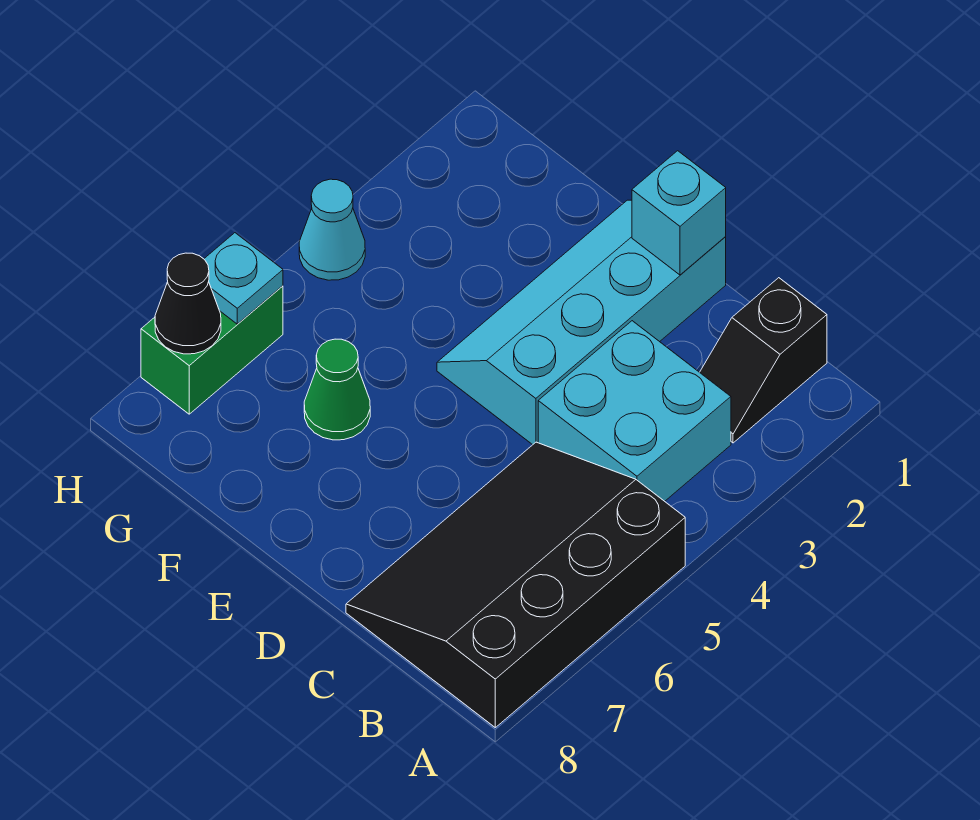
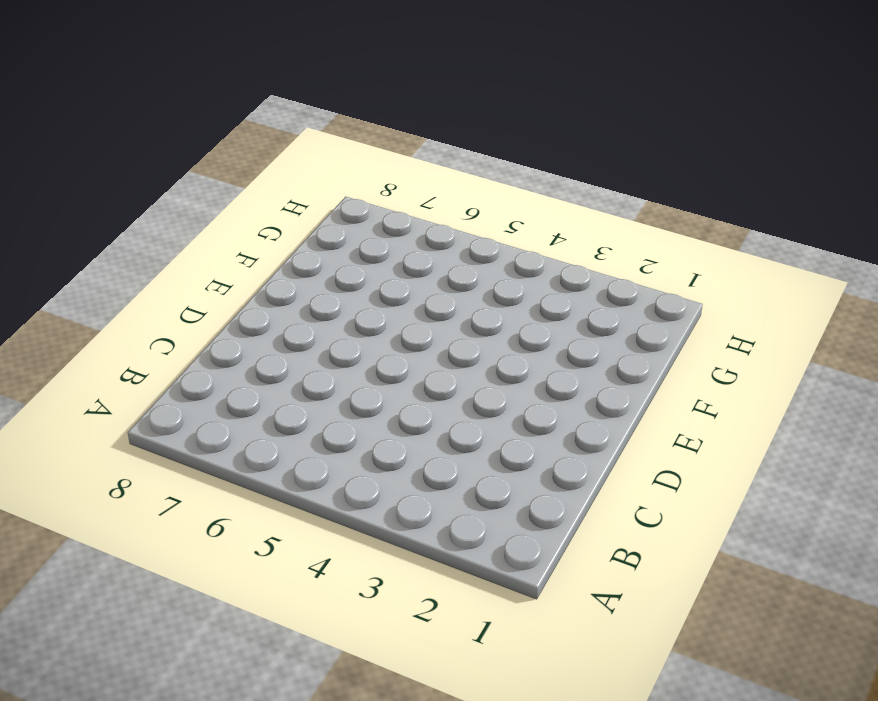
none -> black slope A5:C8 level 1 top A
none -> black slope B1:B2 level 1 top 1

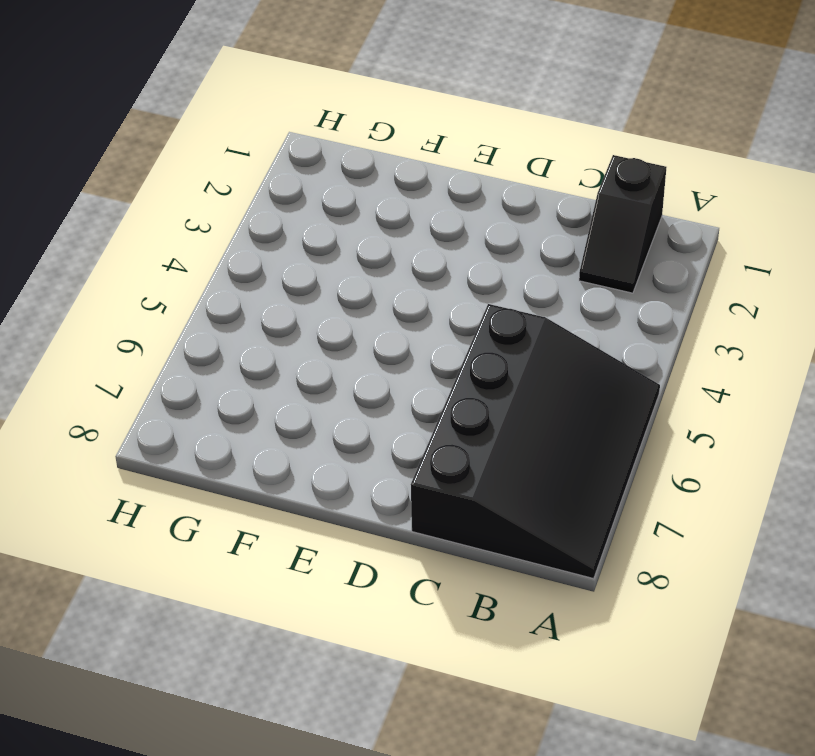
black slope A5:C8 level 1 top C -> black slope A5:C8 level 1 top A
none -> cyan brick B3:C4 level 1
none -> cyan slope D1:E4 level 1 top D

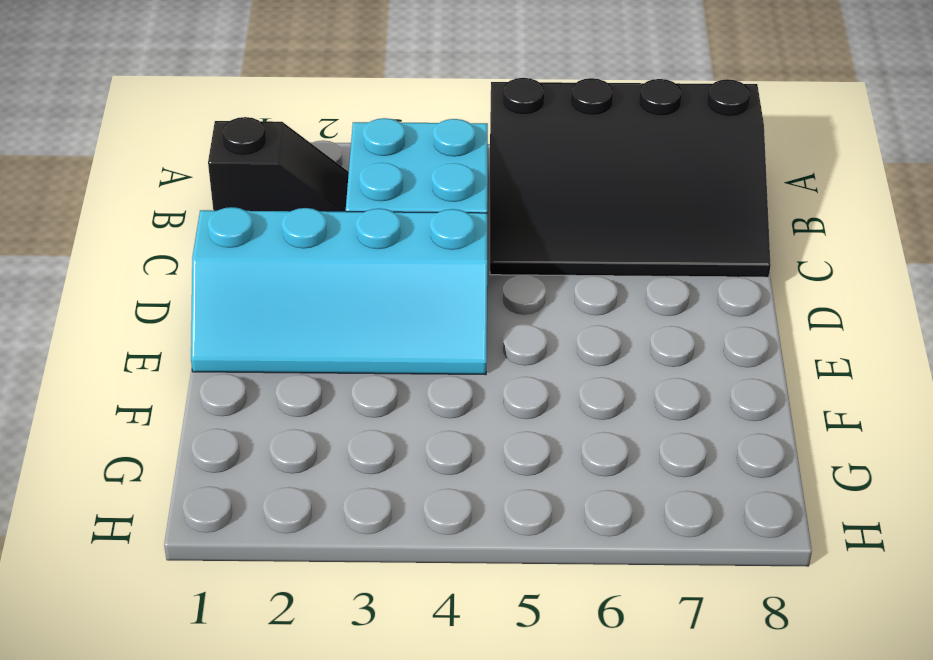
none -> green cone F6 level 1
none -> cyan cone H4 level 1

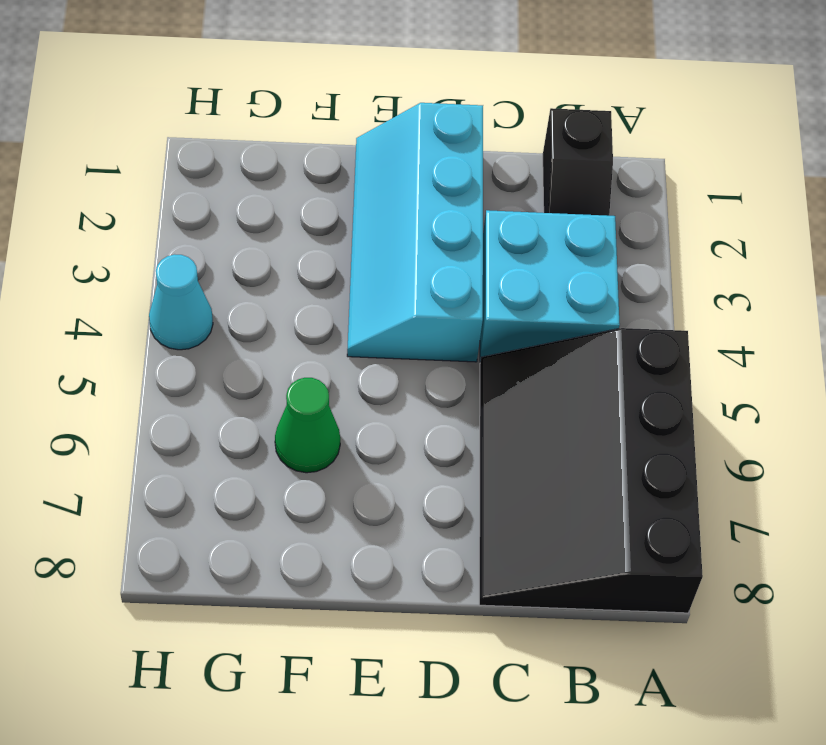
none -> green brick H6:H7 level 1
none -> cyan brick D1 level 2

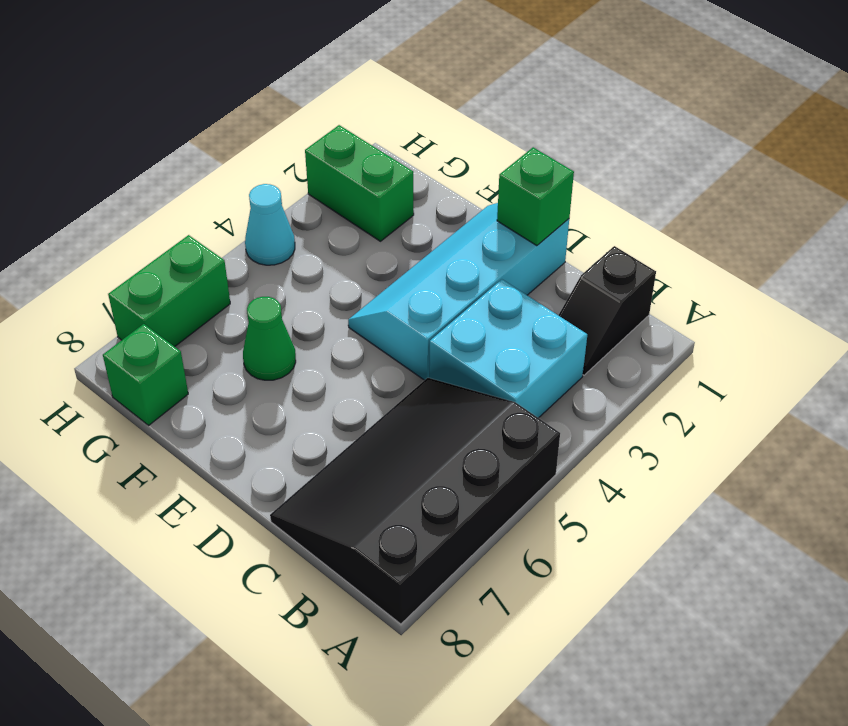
green brick D1 level 2 -> cyan brick D1 level 2
green brick G2:H2 level 1 -> none
green brick G8 level 1 -> none
none -> cyan plate H6 level 2
none -> black cone H7 level 2

